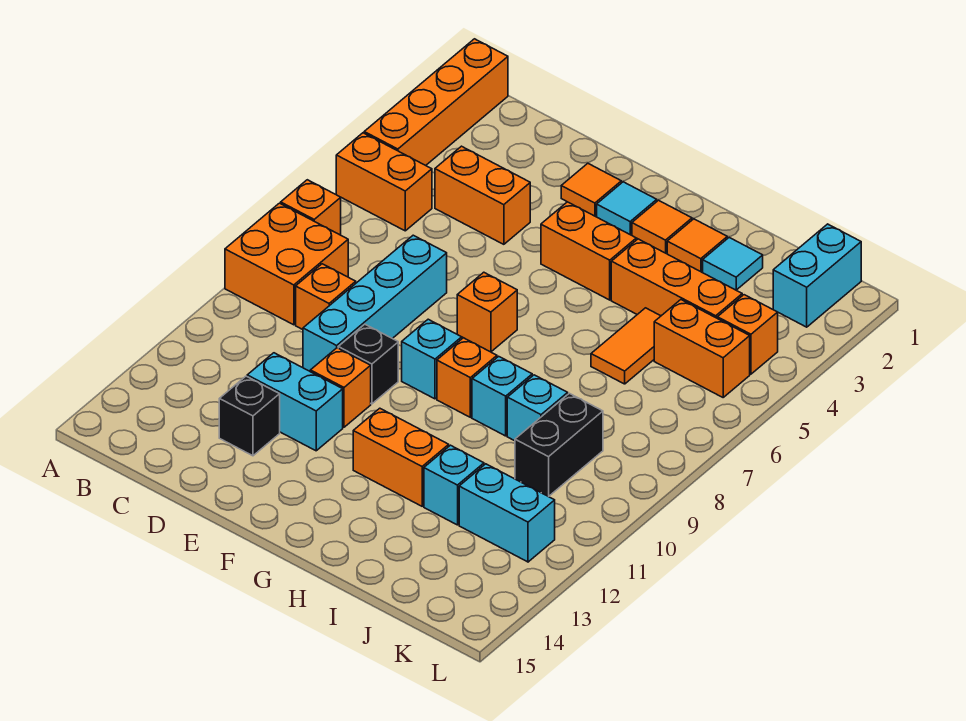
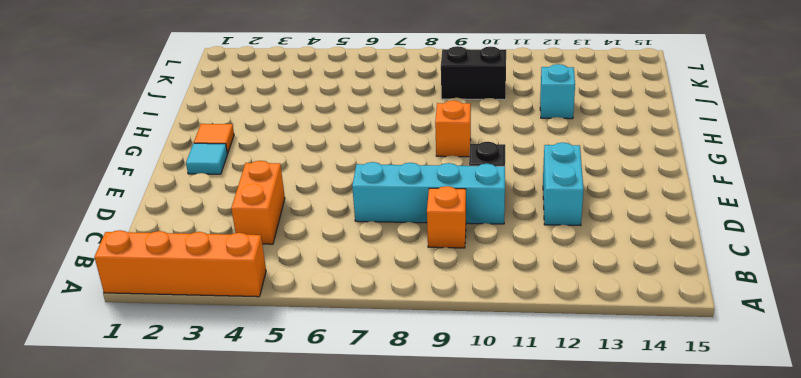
none -> orange brick A5:B5 level 1
none -> orange brick A7 level 1
none -> orange brick A8:B9 level 1
none -> black brick D13 level 1

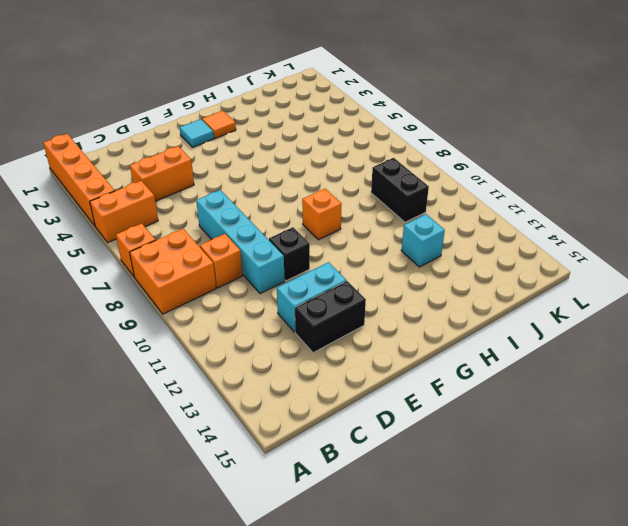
black brick D13:E13 level 1 -> black brick D13 level 1
none -> orange tile E2 level 1
none -> orange brick E11 level 1
none -> orange brick F4:G4 level 1
none -> orange brick F7 level 1

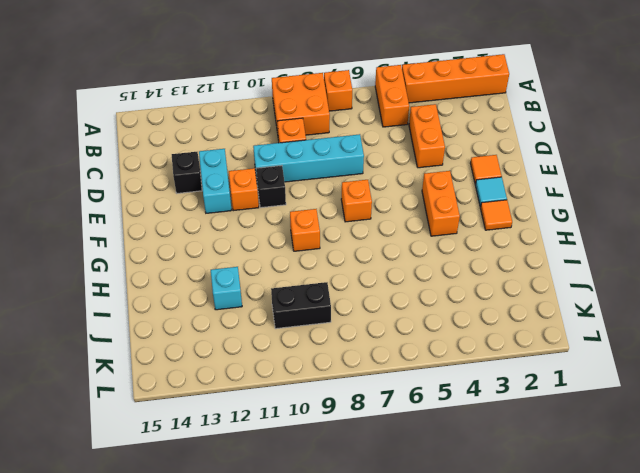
none -> cyan brick F9 level 1
none -> orange brick G12:H12 level 1
none -> orange tile H2 level 1
none -> orange brick H4:J4 level 1

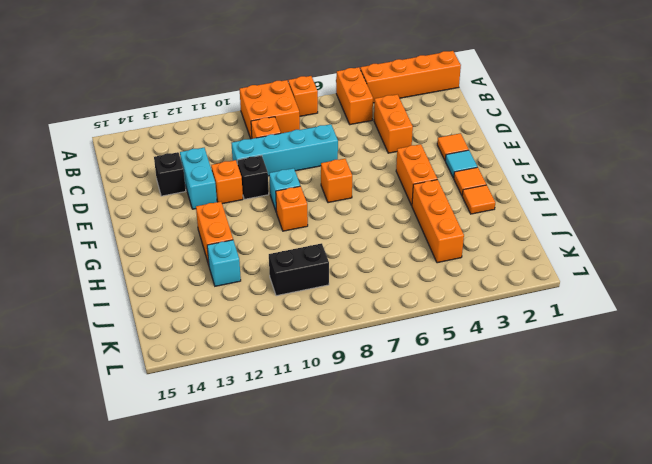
none -> cyan brick H9 level 1
none -> cyan tile I2 level 1
none -> orange tile I5:I6 level 1
none -> cyan brick I9 level 1

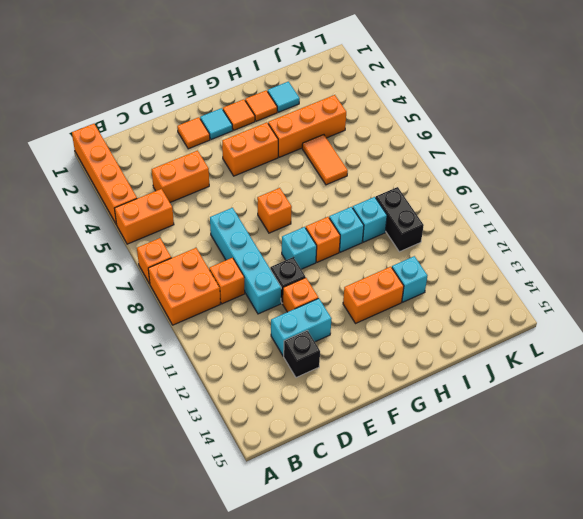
none -> orange brick J5:K5 level 1
none -> cyan brick J12:K12 level 1
none -> cyan brick K1:K2 level 1
none -> orange brick K4 level 1

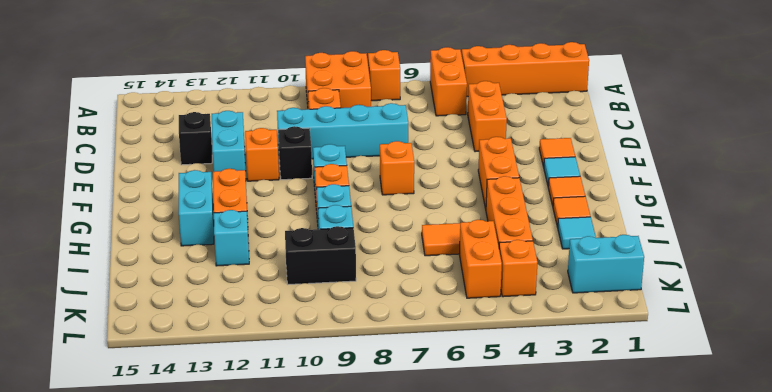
cyan brick G13:H13 level 1 -> cyan brick J12:K12 level 1

